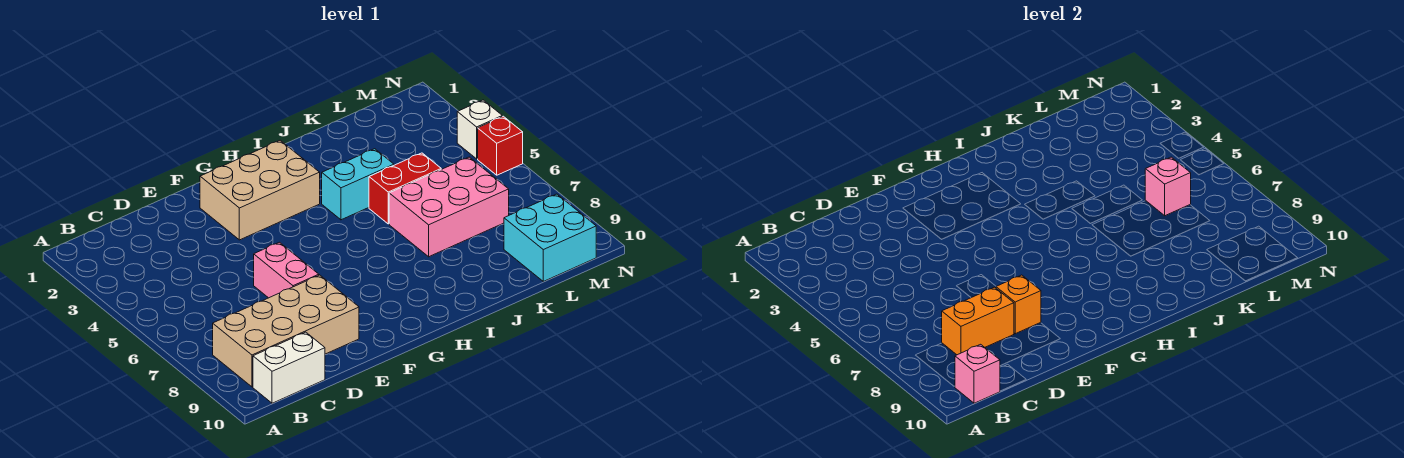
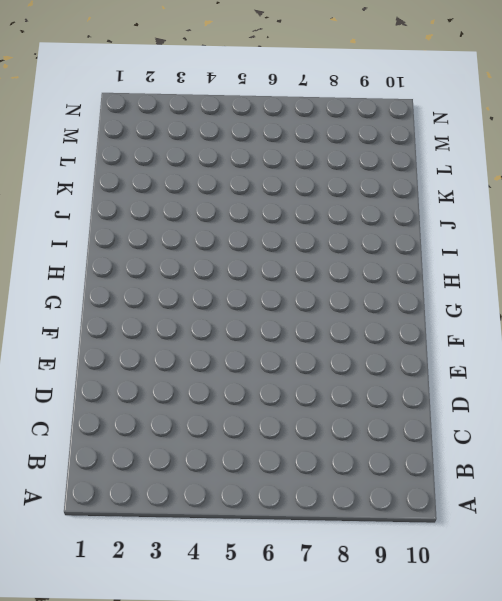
none -> tan brick B8:E9 level 1
none -> white brick B10:C10 level 1
none -> pink brick E6:E7 level 1

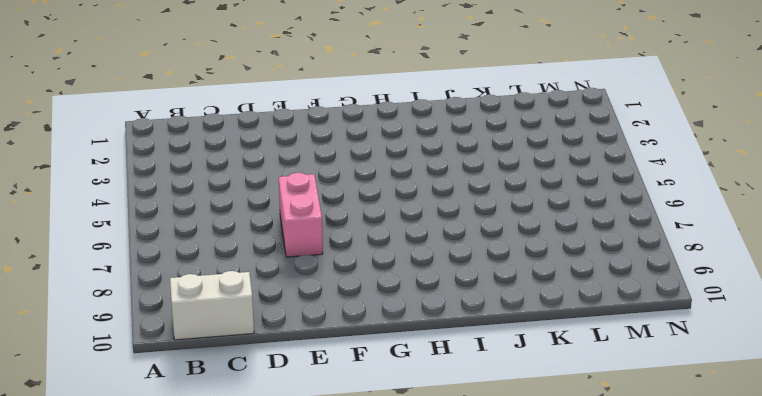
none -> tan brick B8:E9 level 1
none -> tan brick F2:H3 level 1
none -> cyan brick I4:J4 level 1

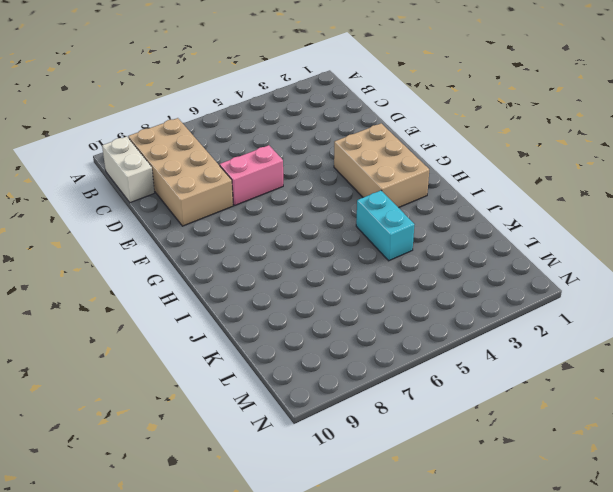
none -> red brick J5:K5 level 1
none -> pink brick J6:L7 level 1
none -> cyan brick L9:M10 level 1

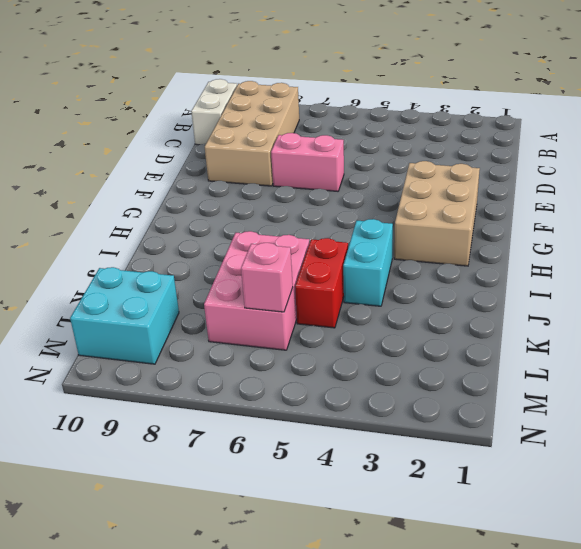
none -> white brick N4 level 1
none -> red brick N5 level 1
none -> pink brick B10 level 2

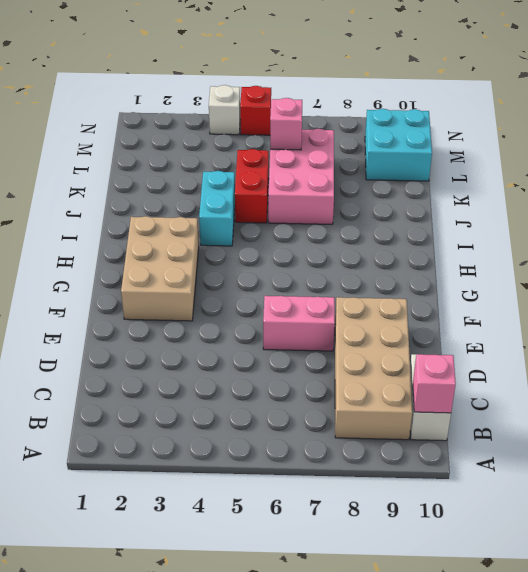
none -> orange brick C8:D8 level 2
none -> orange brick E8 level 2

